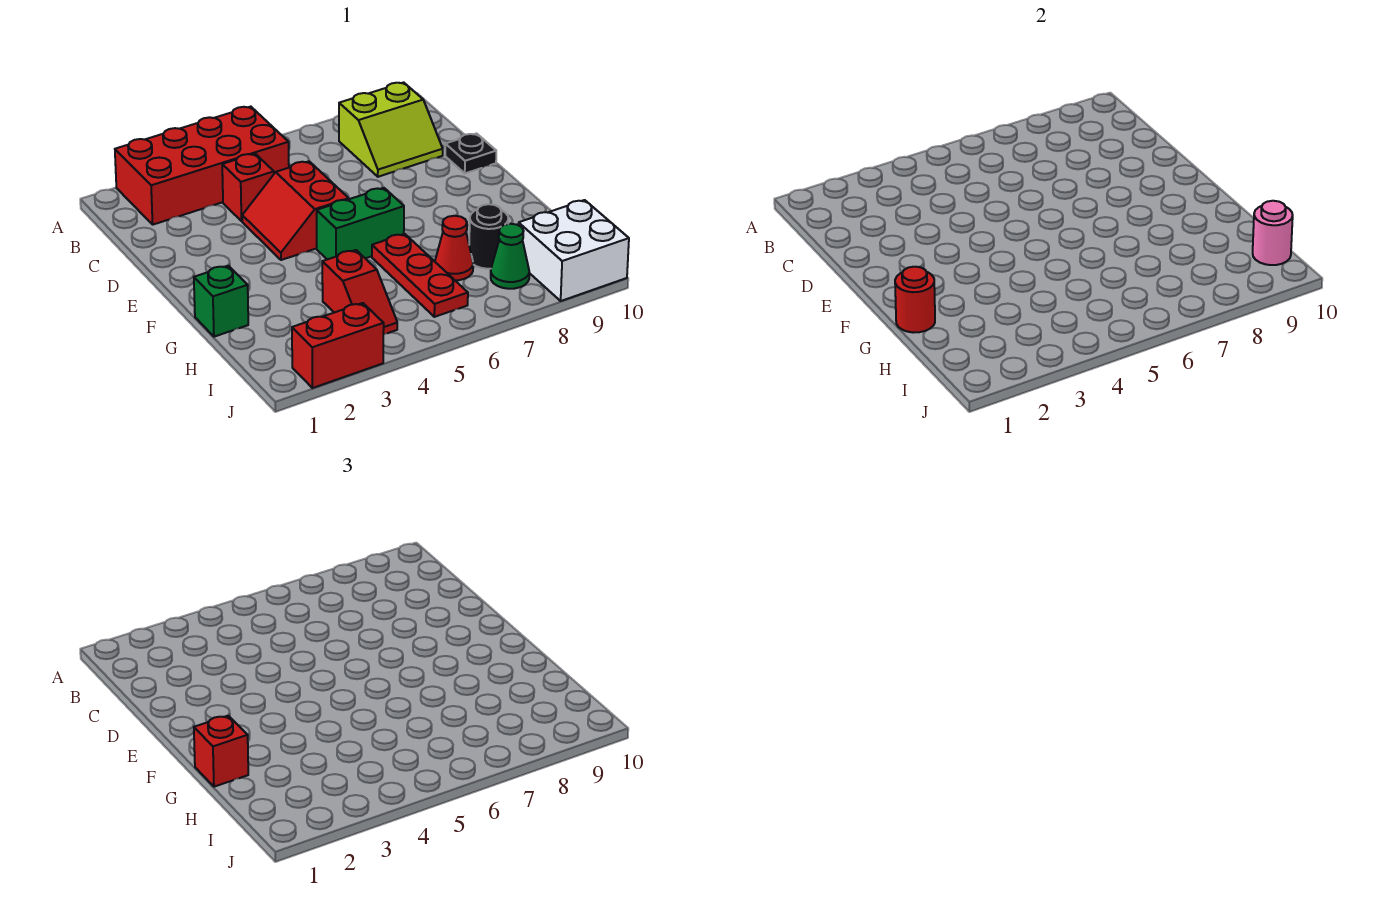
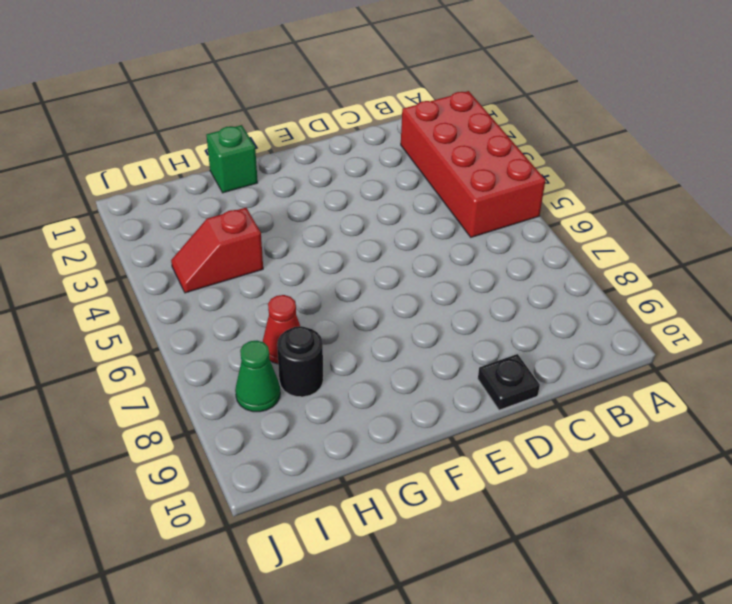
none -> lime slope B8:C9 level 1 top B
none -> red brick C4 level 1
none -> red slope D4:E5 level 1 top 5

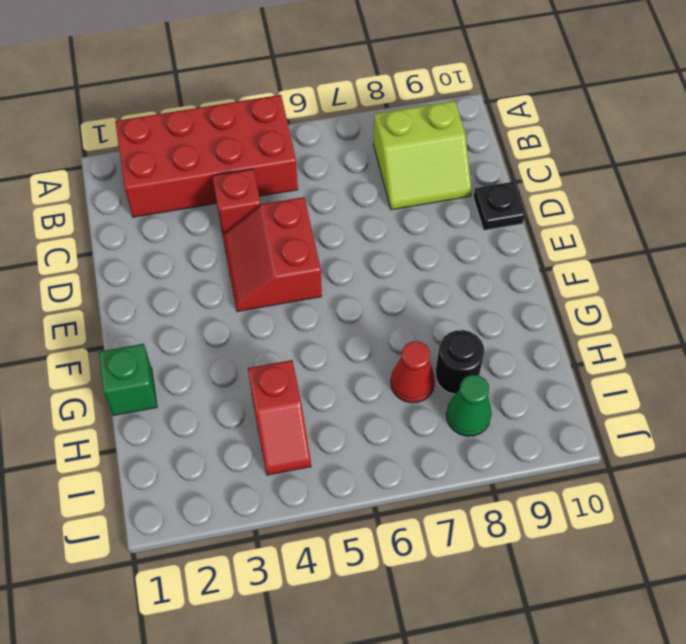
none -> green brick F5:F6 level 1
none -> red plate G6:I6 level 1
none -> white brick I9:J10 level 1

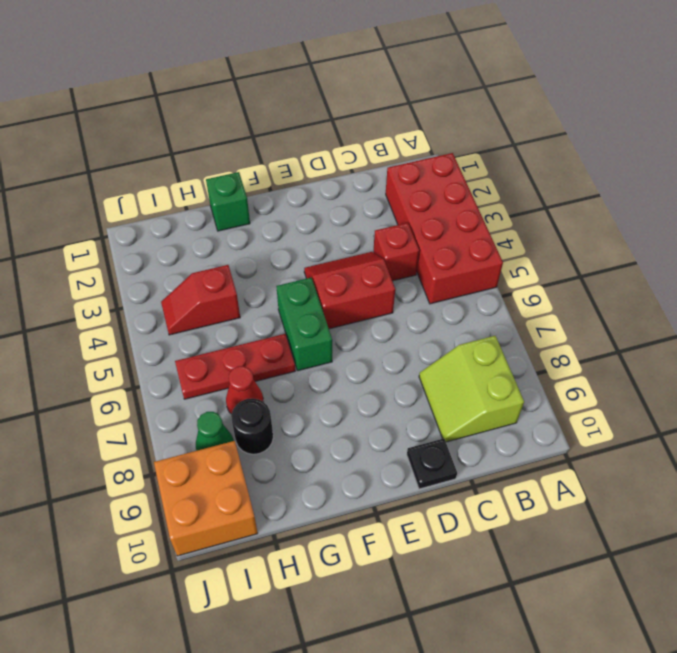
orange brick I9:J10 level 1 -> white brick I9:J10 level 1
none -> red brick J2:J3 level 1
none -> red round brick G1 level 2
none -> pink round brick I10 level 2

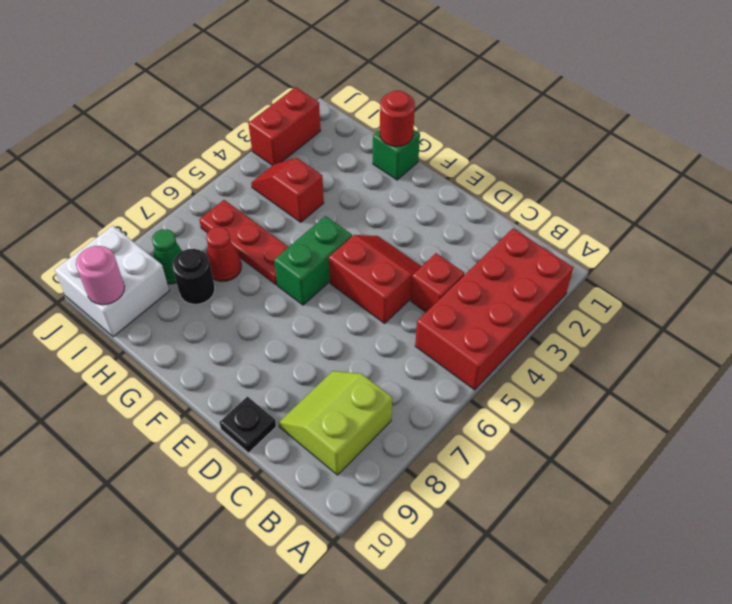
none -> red brick G1 level 3

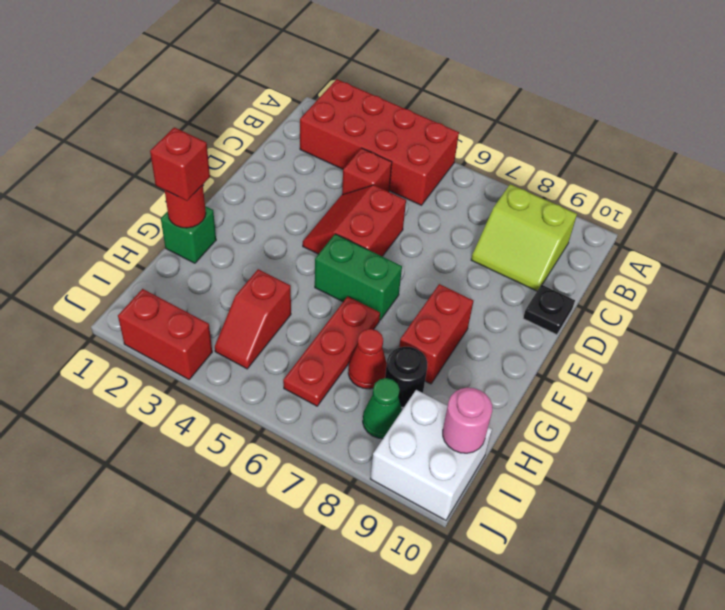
red brick F8:G8 level 1 -> none

